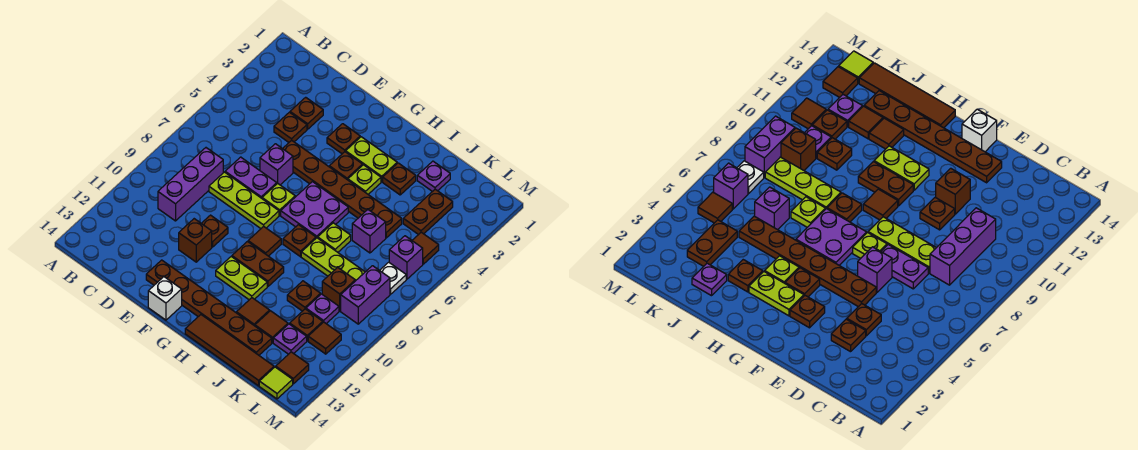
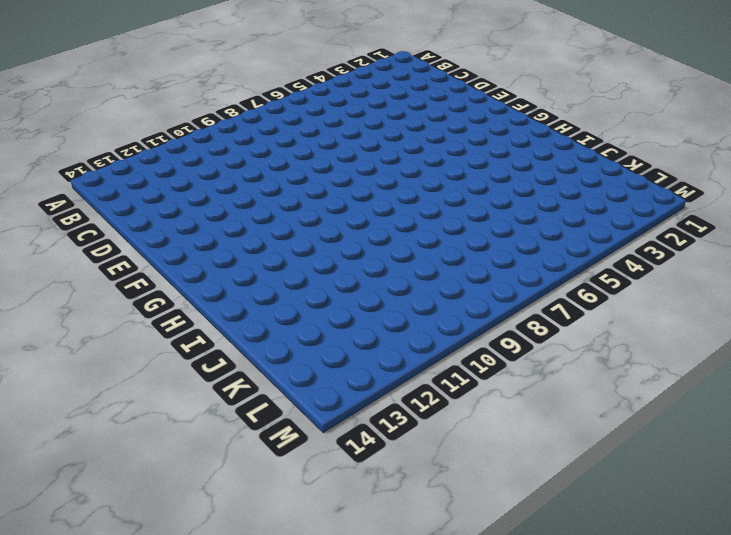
none -> purple brick C8:C10 level 1
none -> brown plate D3 level 1
none -> brown plate D4 level 1
none -> purple plate D7:E7 level 1

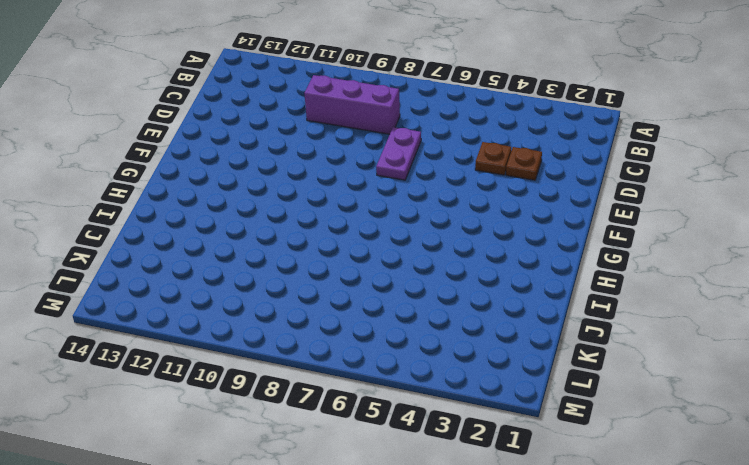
none -> lime plate D8:F8 level 1
none -> brown plate E5:J5 level 1
none -> purple brick E6 level 1
none -> brown plate E10 level 1

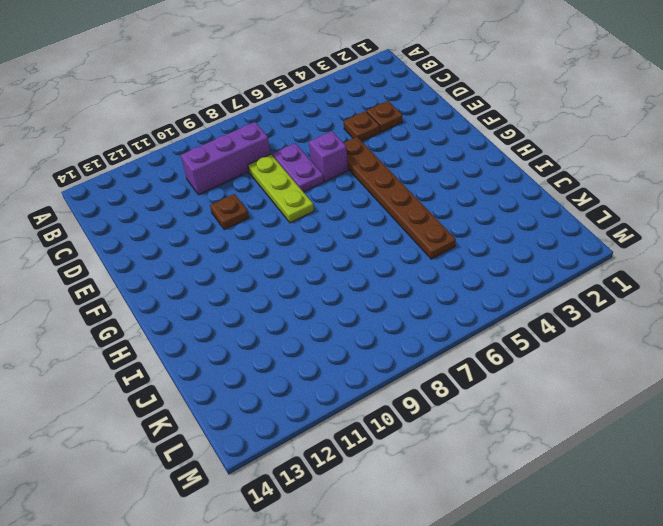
none -> brown brick E11 level 1
none -> brown plate E13:J13 level 1
none -> brown plate F3 level 1
none -> lime plate F7 level 1

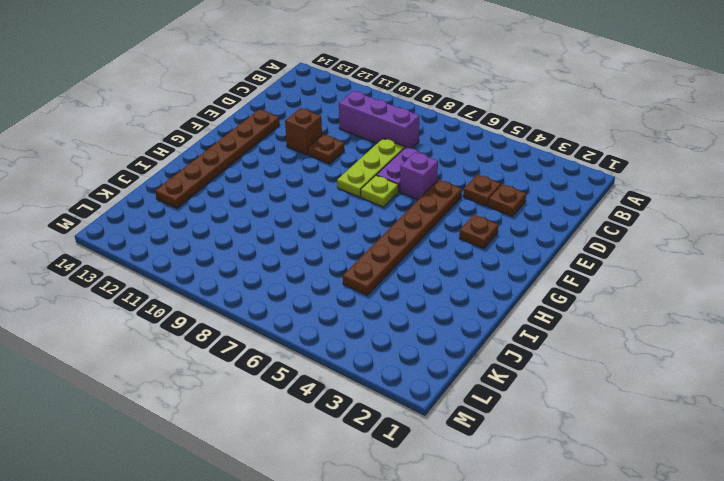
none -> white brick F14 level 1
none -> lime plate G3:H3 level 1
none -> brown plate G4 level 1
none -> purple plate G6:H7 level 1

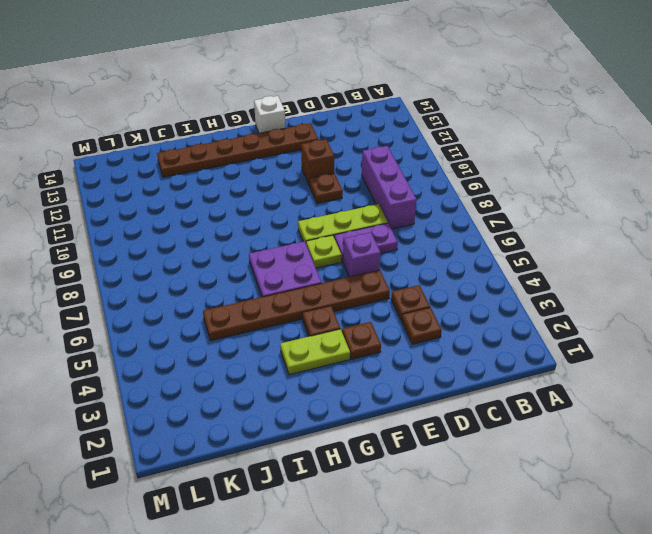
none -> brown tile G9 level 1
none -> brown plate G10:H10 level 1
none -> lime plate G11:H11 level 1
none -> lime plate H4 level 1

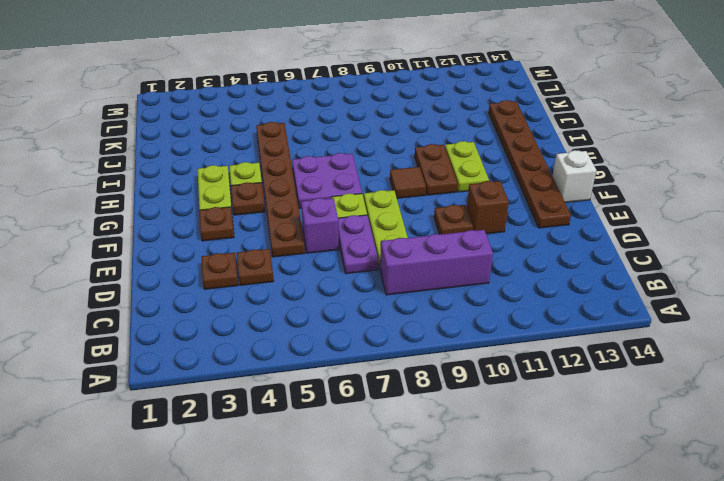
none -> brown plate H8 level 1
none -> brown tile H14:K14 level 1
none -> brown plate I3 level 1
none -> lime plate I7 level 1

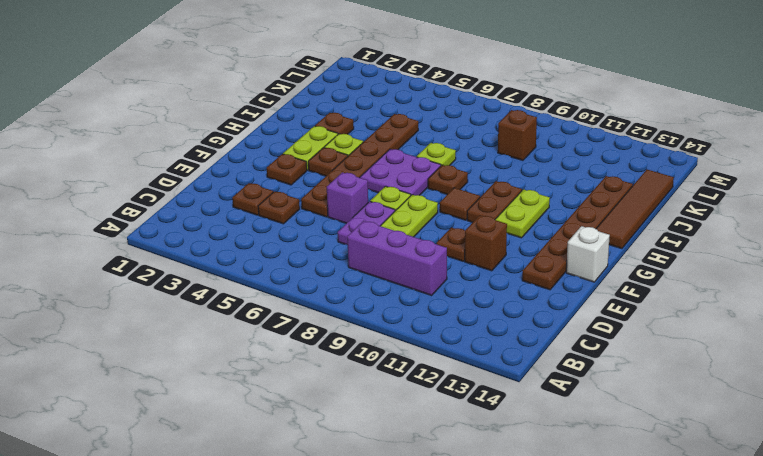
none -> lime plate I8:K8 level 1
none -> brown tile I12 level 1
none -> purple plate J2 level 1
none -> purple brick J6 level 1

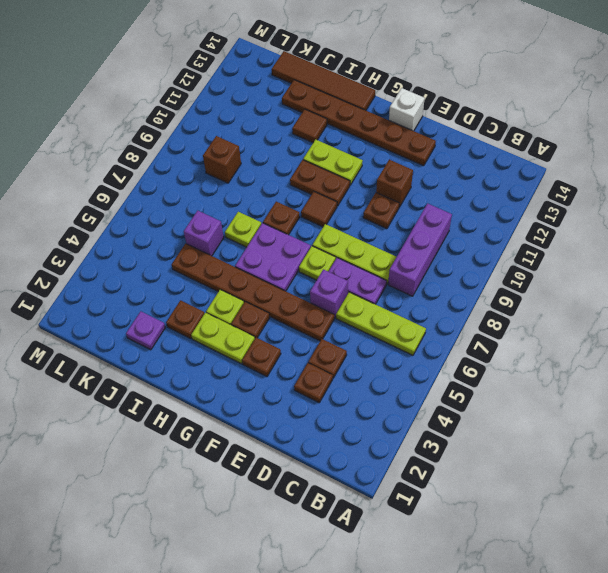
lime plate B6:D6 level 1 -> lime plate I8:K8 level 1
none -> brown plate J10 level 1
none -> brown tile J12 level 1
none -> brown plate K3:K4 level 1
none -> purple plate K10 level 1

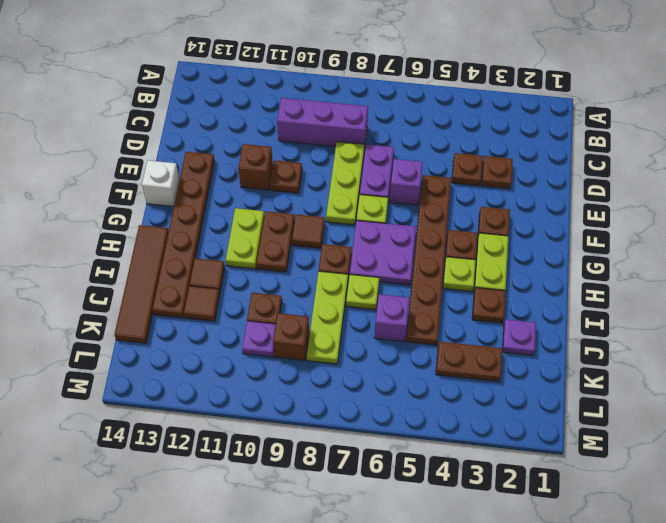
none -> brown plate K11 level 1
none -> purple plate K12 level 1
none -> brown tile L5 level 1
none -> purple brick L6 level 1

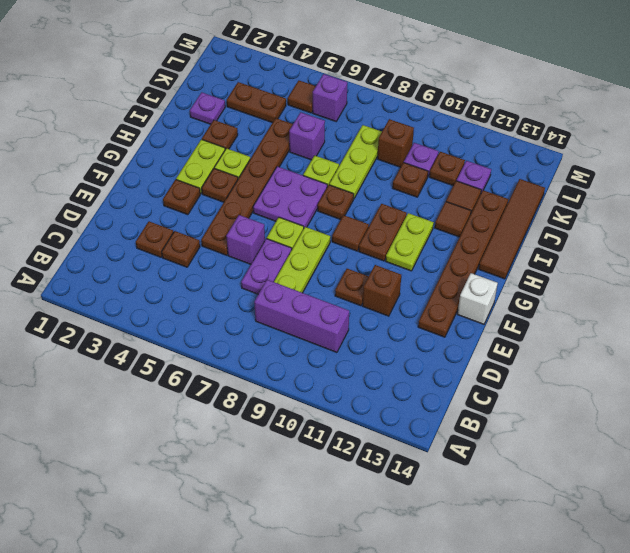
none -> white plate L7 level 1
none -> purple brick L8:L9 level 1
none -> brown tile L11 level 1
none -> brown tile L13 level 1

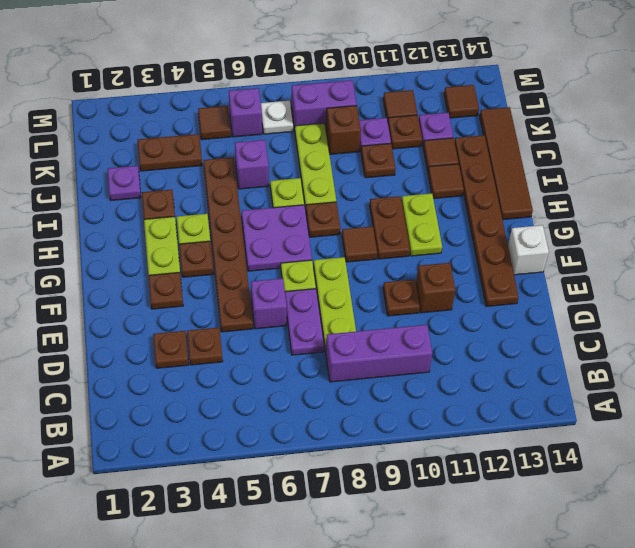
none -> lime tile L14 level 1

